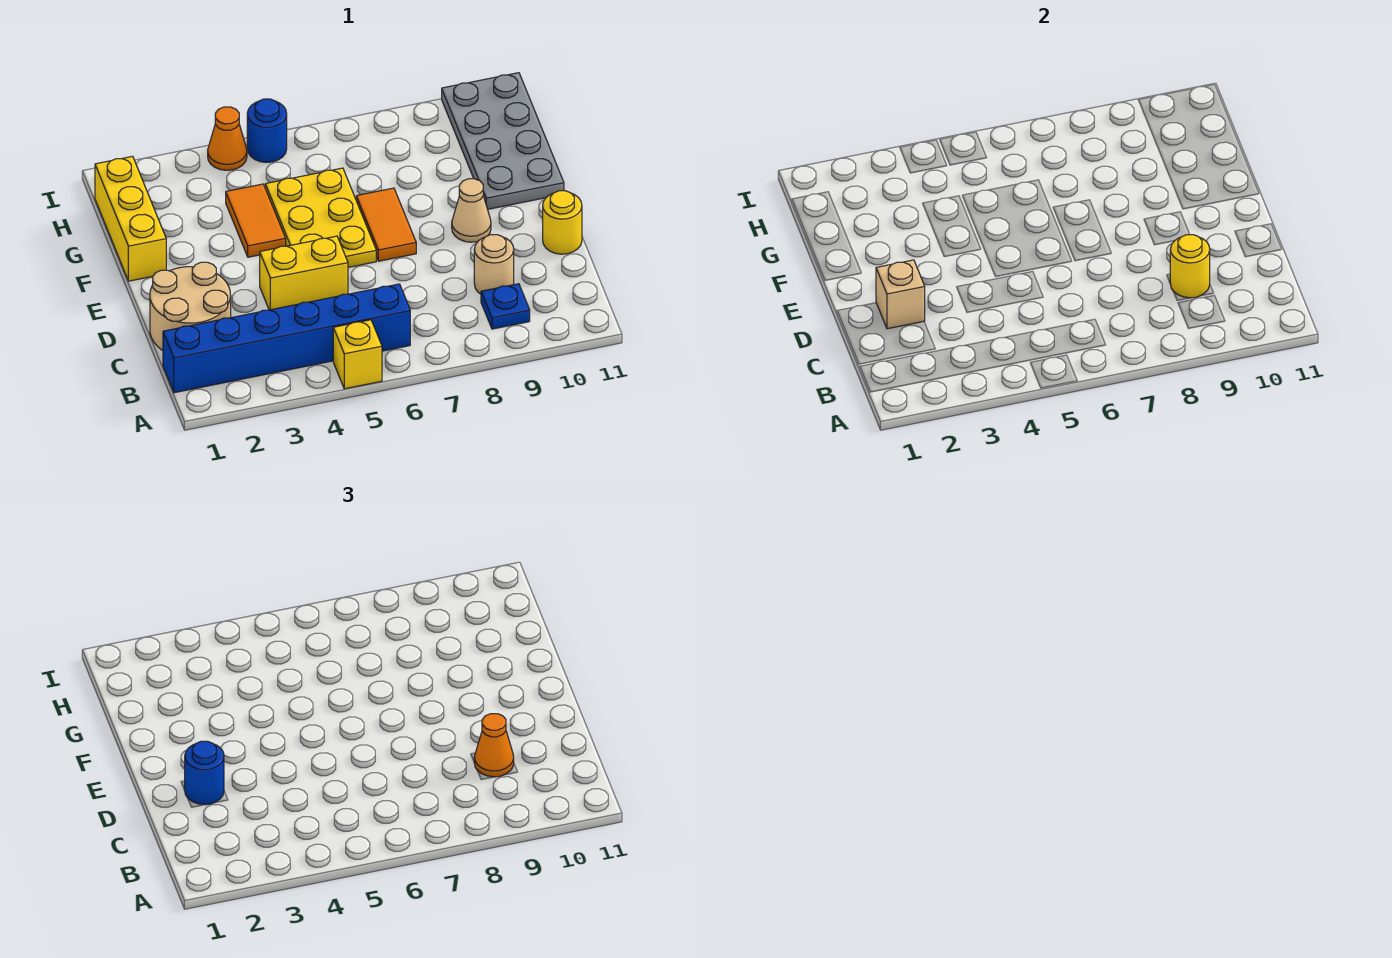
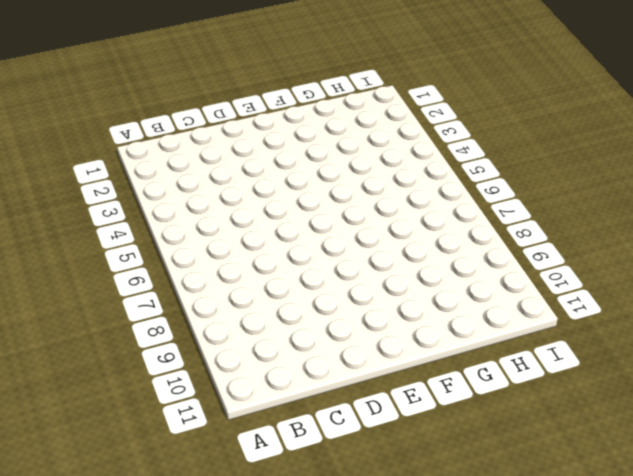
none -> yellow brick A5 level 1
none -> blue brick B1:B6 level 1
none -> blue plate B9 level 1

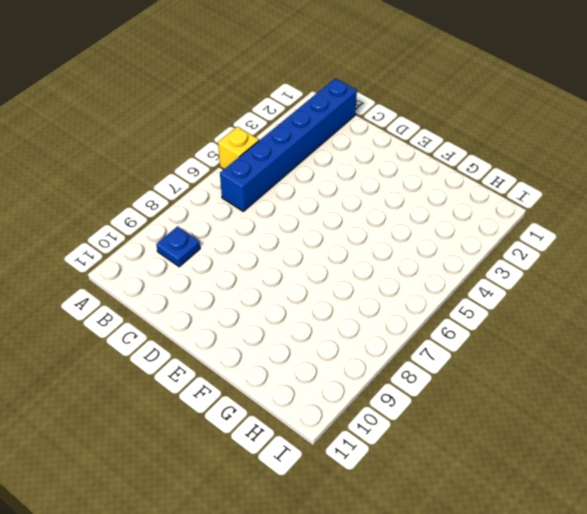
none -> tan round brick C1:D2 level 1
none -> tan round brick C9 level 1
none -> yellow brick D4:D5 level 1

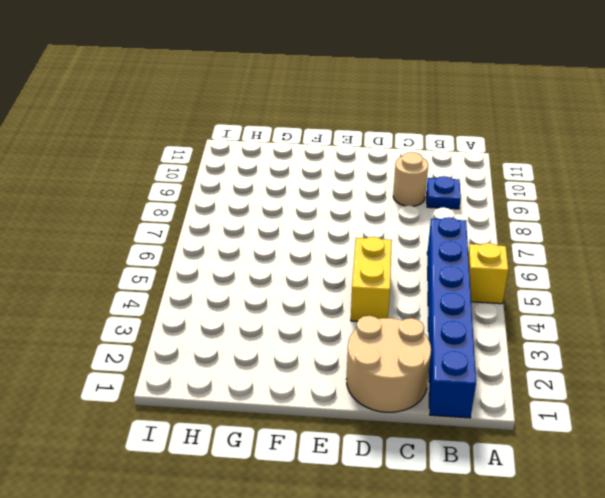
none -> yellow round brick D11 level 1
none -> yellow plate E5:G6 level 1
none -> orange tile E7:F7 level 1

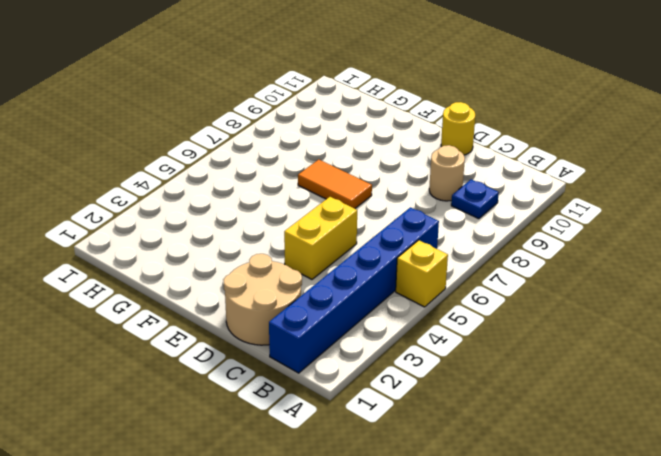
none -> yellow plate E5:G6 level 1
none -> tan cone E9 level 1
none -> yellow brick F1:H1 level 1

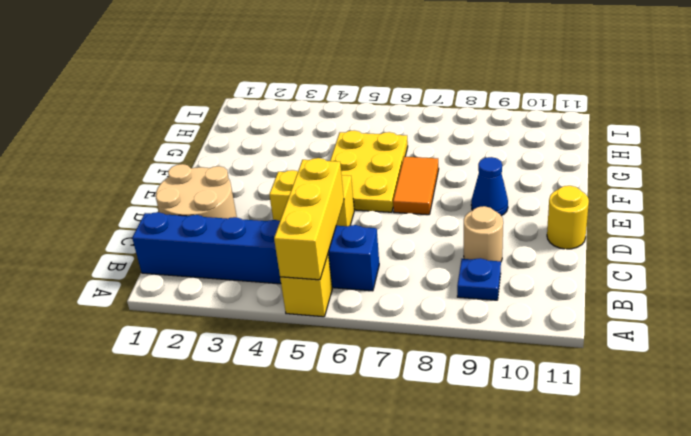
yellow brick A5:C5 level 2 -> yellow brick F1:H1 level 1
blue cone E9 level 1 -> tan cone E9 level 1
none -> orange tile F4:G4 level 1
none -> grey plate F10:I11 level 1
none -> orange cone I4 level 1

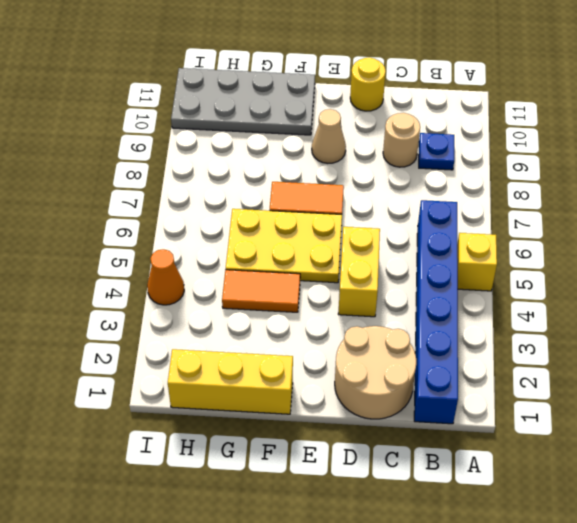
none -> blue round brick I5 level 1
none -> yellow round brick C9 level 2
none -> tan brick D2 level 2

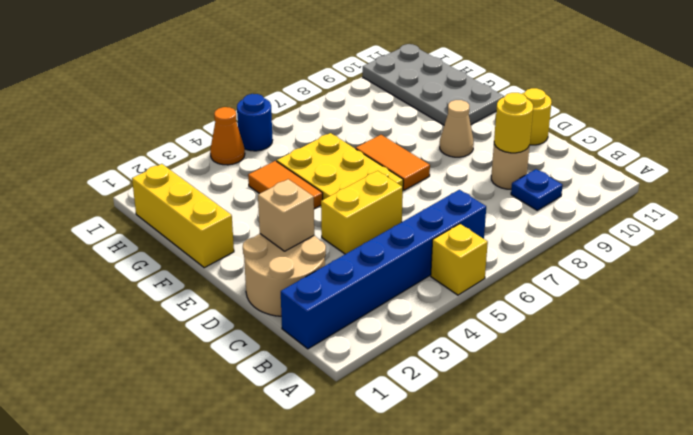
none -> orange cone C9 level 3
none -> blue round brick D2 level 3

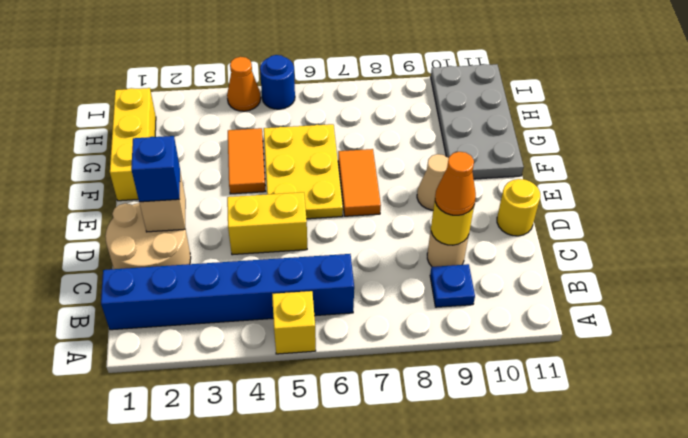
blue brick D2 level 3 -> blue round brick D2 level 3

